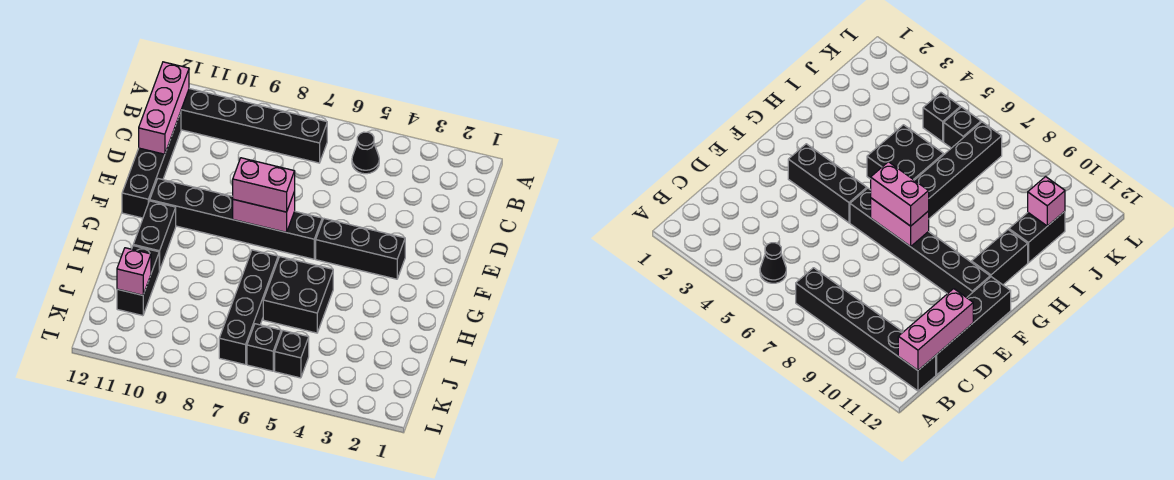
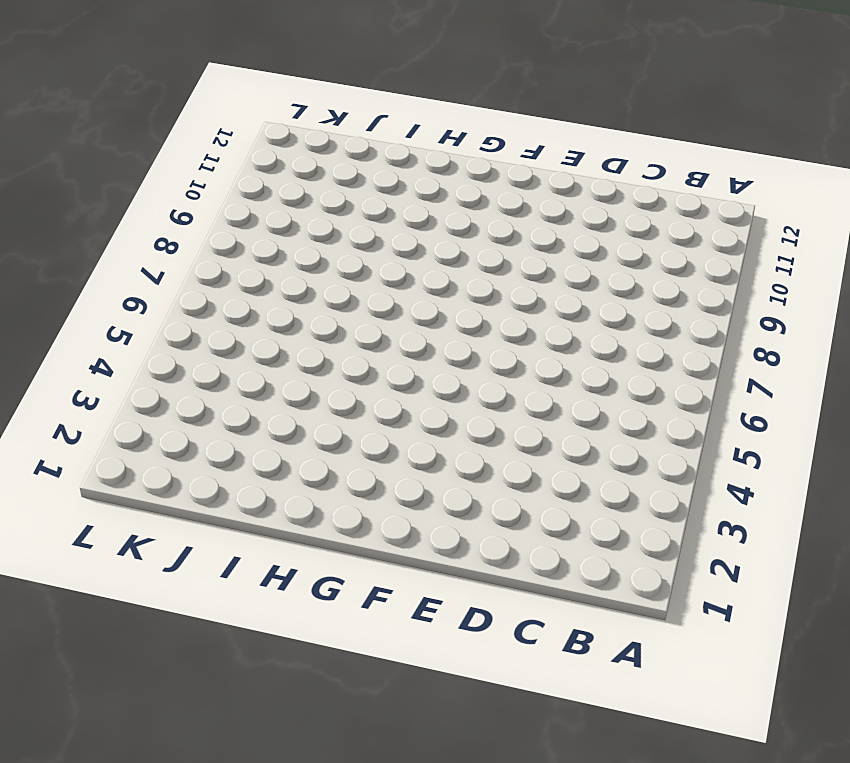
none -> black cone B5 level 1
none -> black brick B7:B12 level 1
none -> black brick C12:F12 level 1

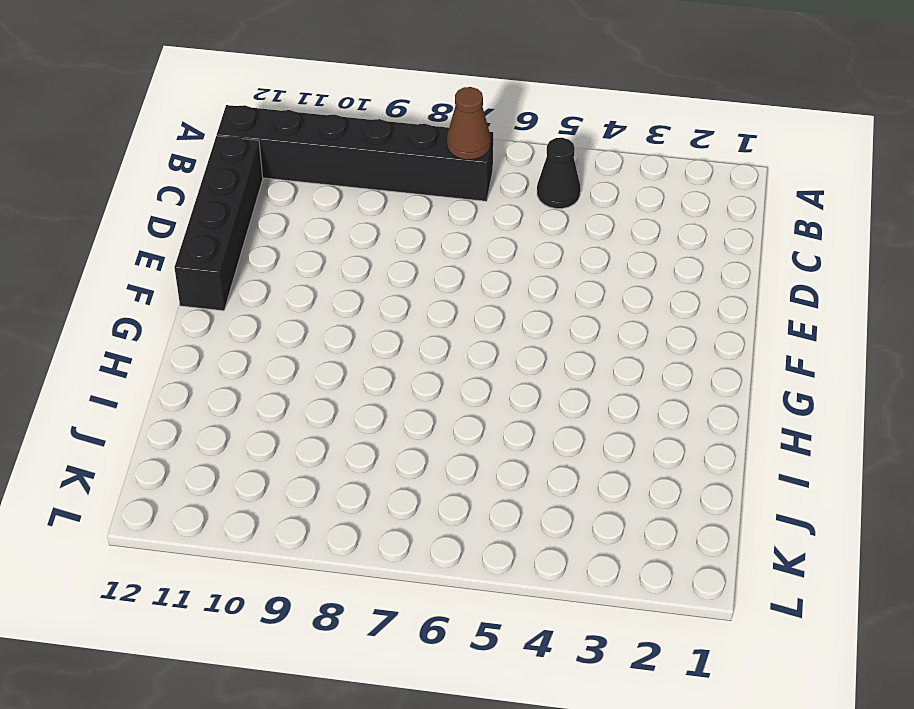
brown cone B7 level 2 -> none
none -> black brick F3:F5 level 1
none -> black brick F6:F11 level 1
none -> black brick G11:H11 level 1

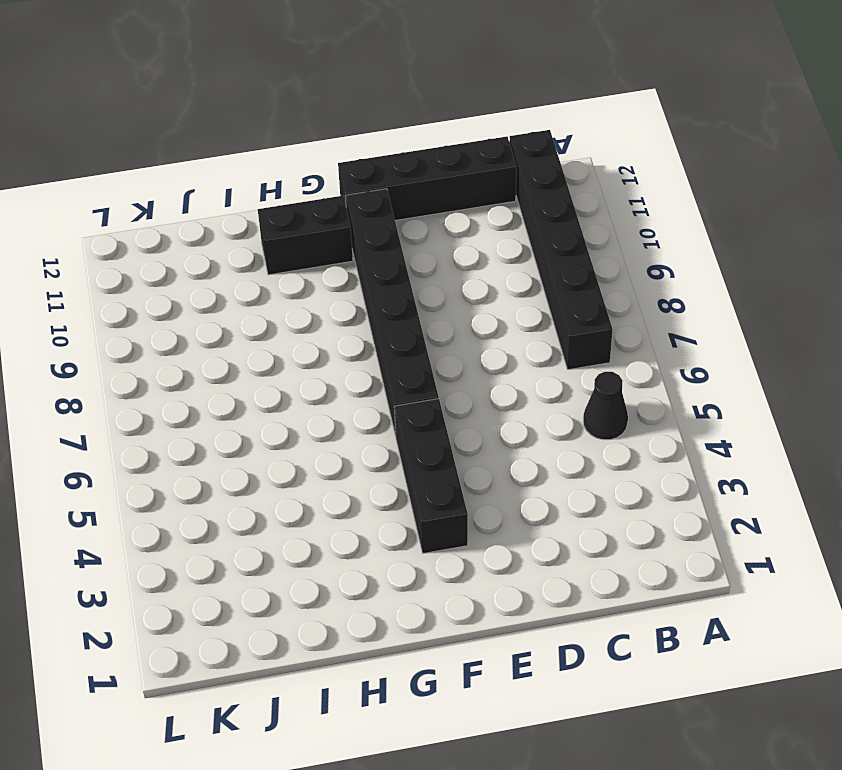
none -> black brick H5:I6 level 1
none -> black brick H7:K7 level 1
none -> black brick I11:J11 level 1

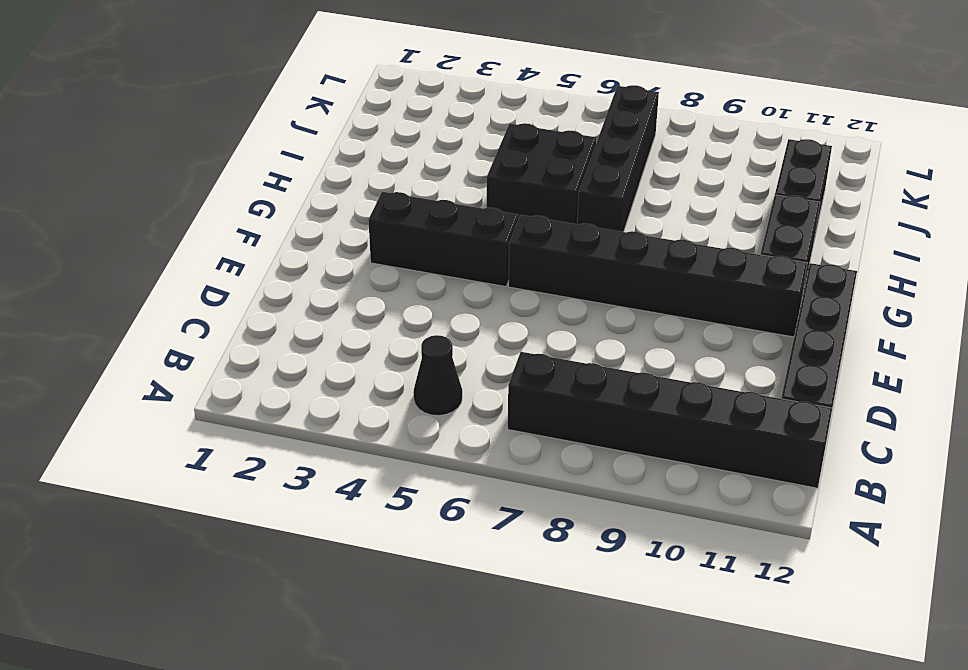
none -> black brick K5 level 1
none -> black brick K6 level 1
none -> pink brick B12:D12 level 2

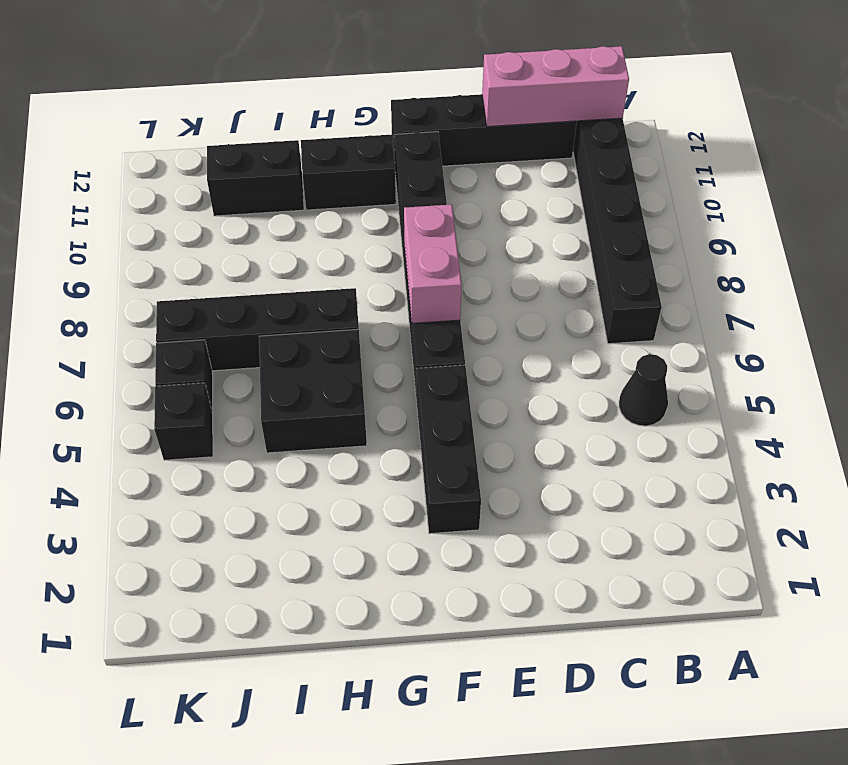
none -> pink brick J11 level 2
none -> pink brick F7:F8 level 3

